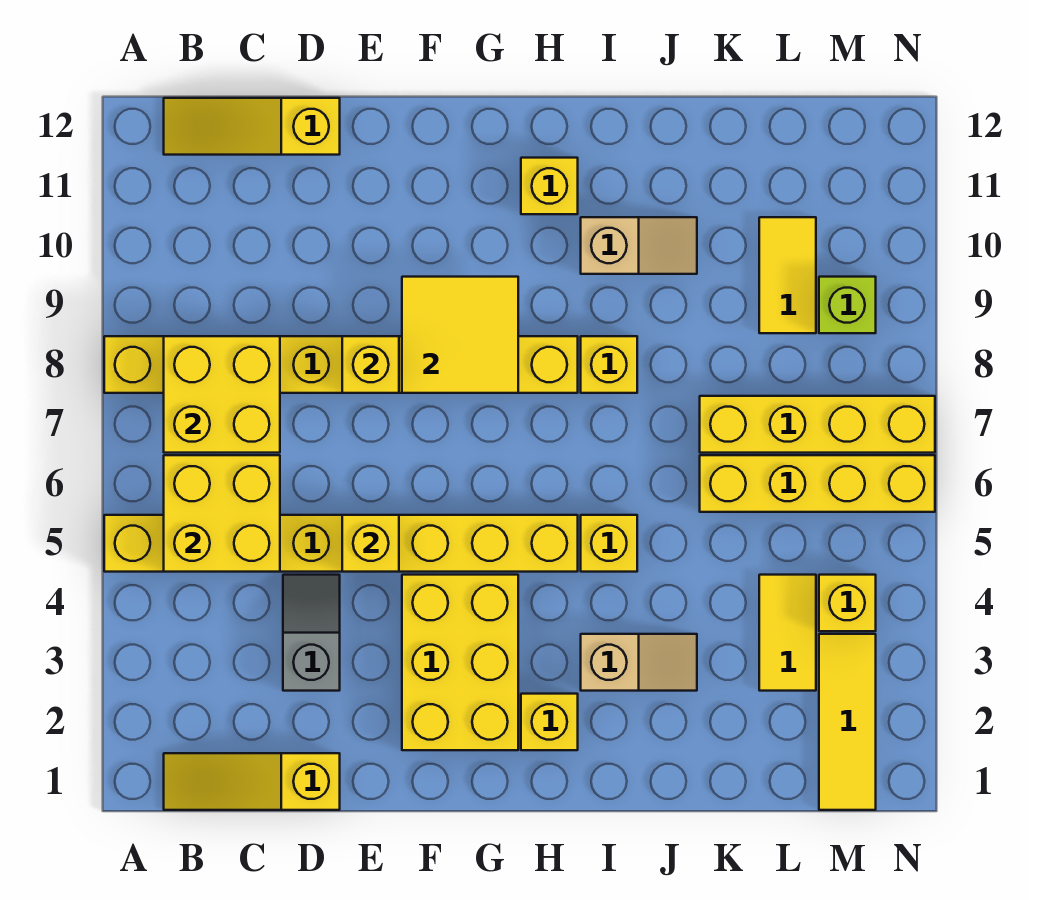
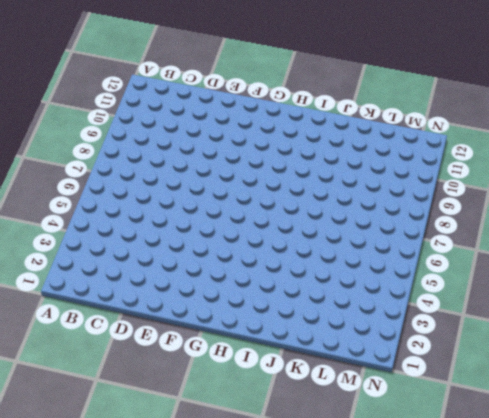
none -> yellow brick A5:H5 level 1
none -> yellow brick A8:H8 level 1
none -> yellow slope B1:D1 level 1 top D

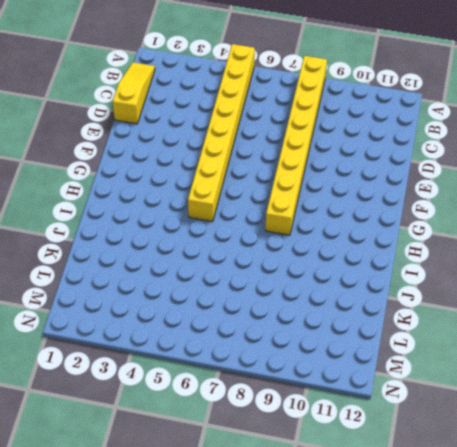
none -> yellow slope B12:D12 level 1 top D
none -> grey slope D3:D4 level 1 top 3
none -> yellow brick F2:G4 level 1

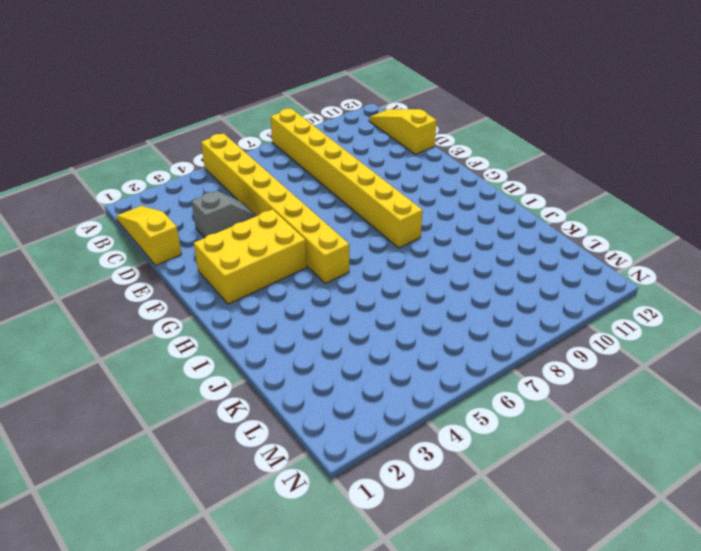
none -> yellow brick H2 level 1
none -> yellow brick H11 level 1
none -> tan slope I3:J3 level 1 top I

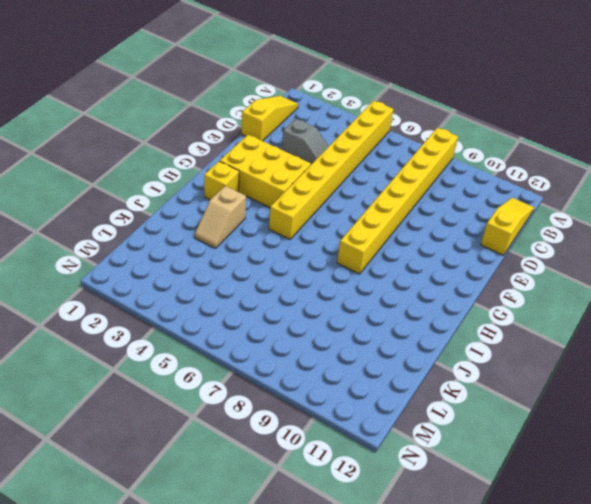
none -> yellow brick H11 level 1
none -> yellow brick I5 level 1
none -> yellow brick I8 level 1

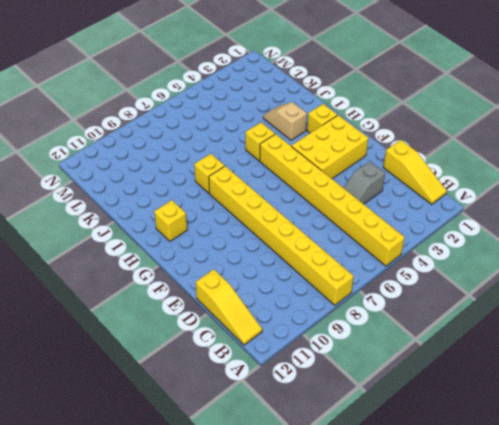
none -> tan slope I10:J10 level 1 top I
none -> yellow brick K6:N6 level 1
none -> yellow brick K7:N7 level 1

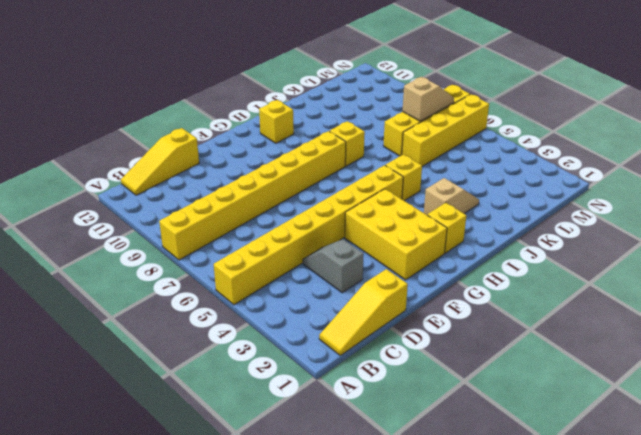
tan slope L7:M7 level 2 top L -> tan slope I10:J10 level 1 top I
none -> yellow tile L3:L4 level 1
none -> yellow tile L9:L10 level 1
none -> yellow tile M1:M3 level 1

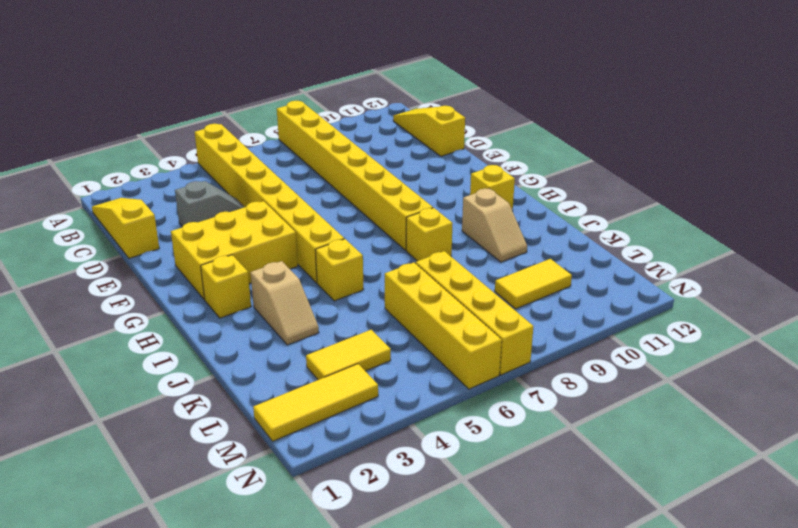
none -> yellow brick M4 level 1
none -> lime brick M9 level 1
none -> yellow brick B5:C6 level 2

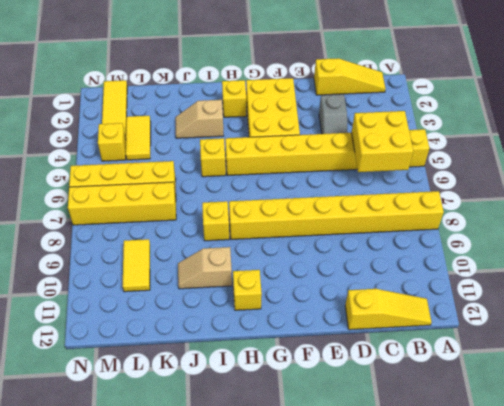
none -> lime brick M9 level 1
none -> yellow brick B7:C8 level 2
none -> yellow brick E5 level 2

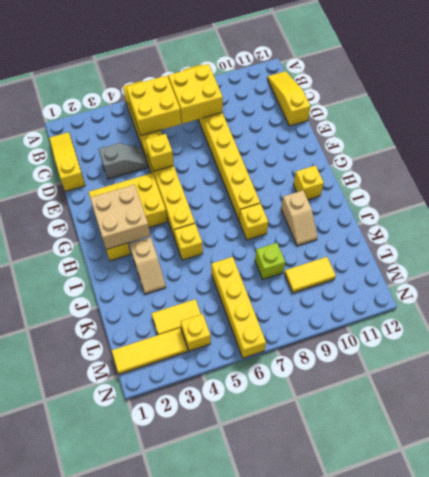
tan brick G2:H3 level 2 -> none
lime brick K8 level 1 -> lime brick M9 level 1
none -> yellow brick K7:N7 level 1
none -> yellow brick E8 level 2
none -> yellow tile F8:G9 level 2

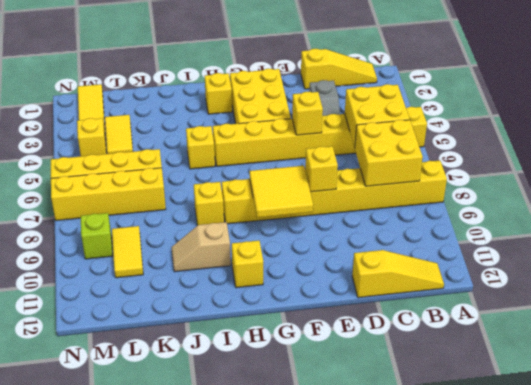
none -> tan slope I3:J3 level 1 top I

